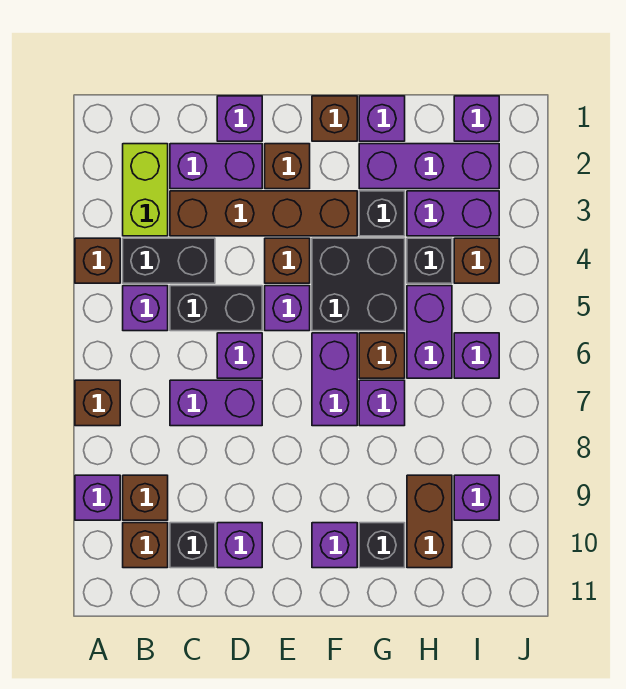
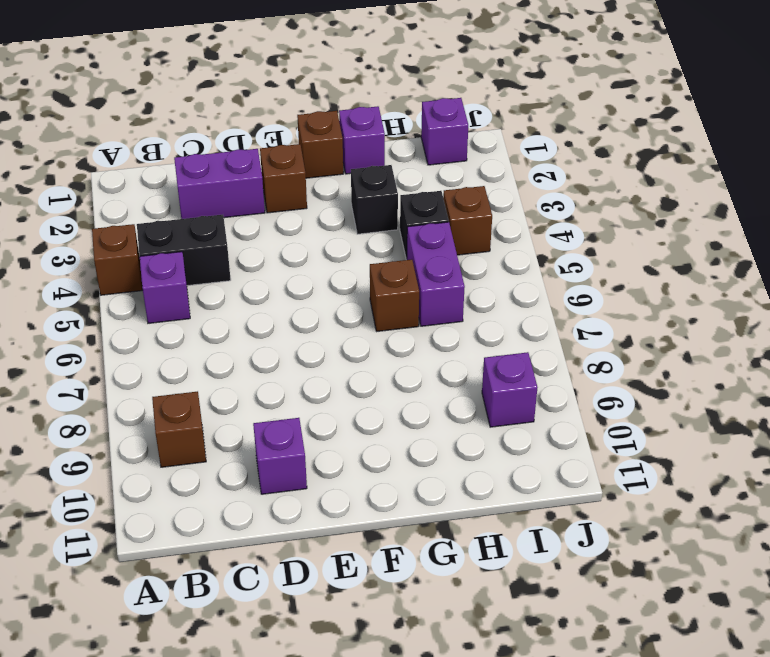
none -> brown brick A7 level 1
none -> purple brick A9 level 1
none -> lime brick B2:B3 level 1
none -> brown brick B10 level 1

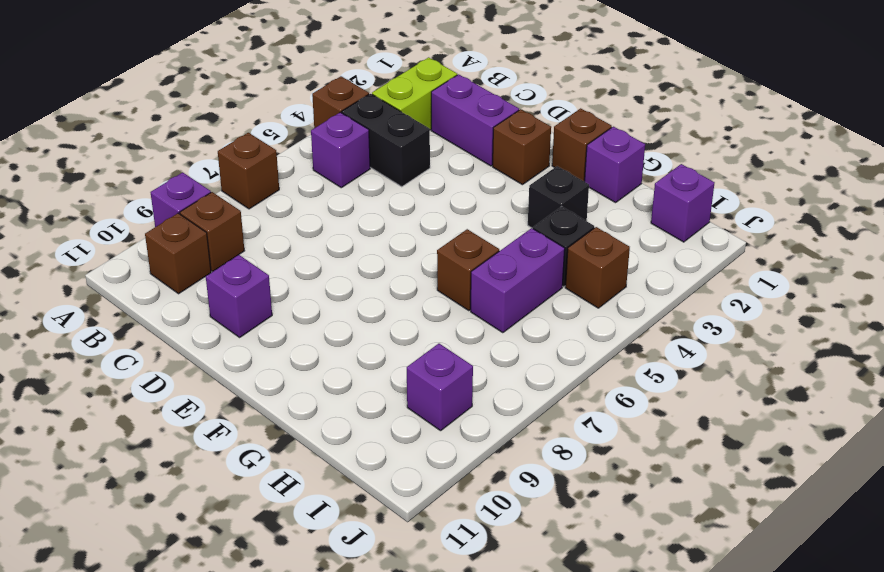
none -> brown brick C3:F3 level 1
none -> black brick C5:D5 level 1
none -> purple brick C7:D7 level 1
none -> black brick C10 level 1

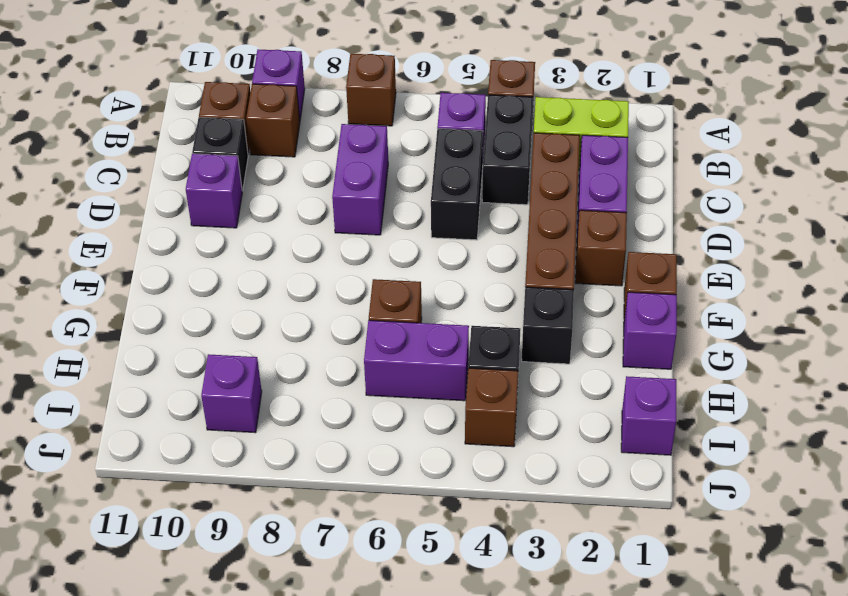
none -> purple brick D1 level 1
none -> purple brick D6 level 1
none -> brown brick E4 level 1
none -> purple brick E5 level 1

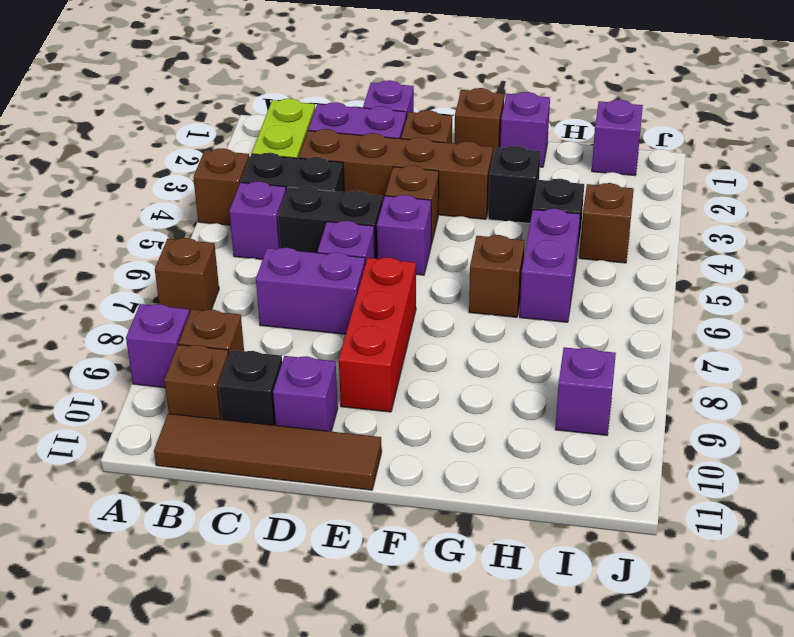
brown tile B11:E11 level 1 -> none
red brick E7:E9 level 1 -> none
none -> black brick F4:G5 level 1
none -> purple brick F6:F7 level 1
none -> purple brick F10 level 1
none -> purple brick G2:I2 level 1

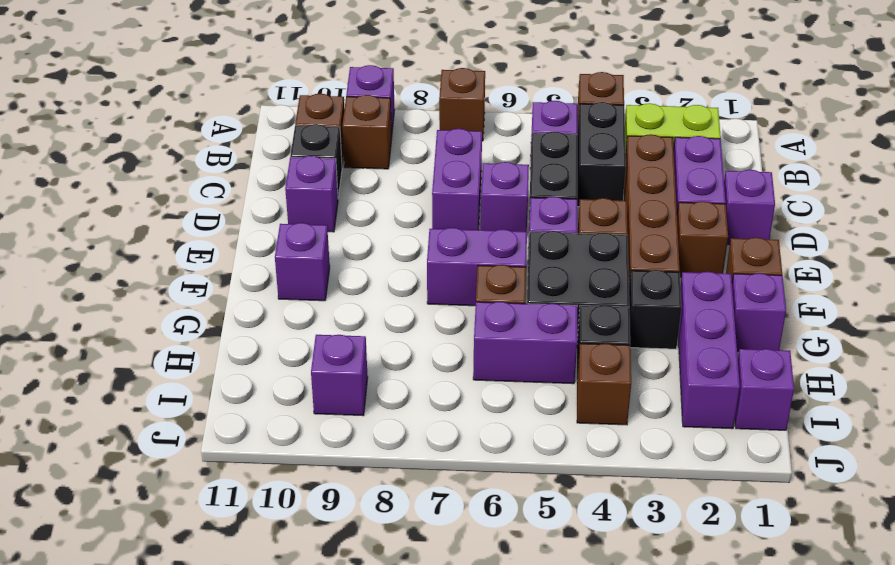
none -> purple brick G7 level 1
none -> black brick G10 level 1
none -> purple brick H3:I3 level 1
none -> brown brick H9:H10 level 1

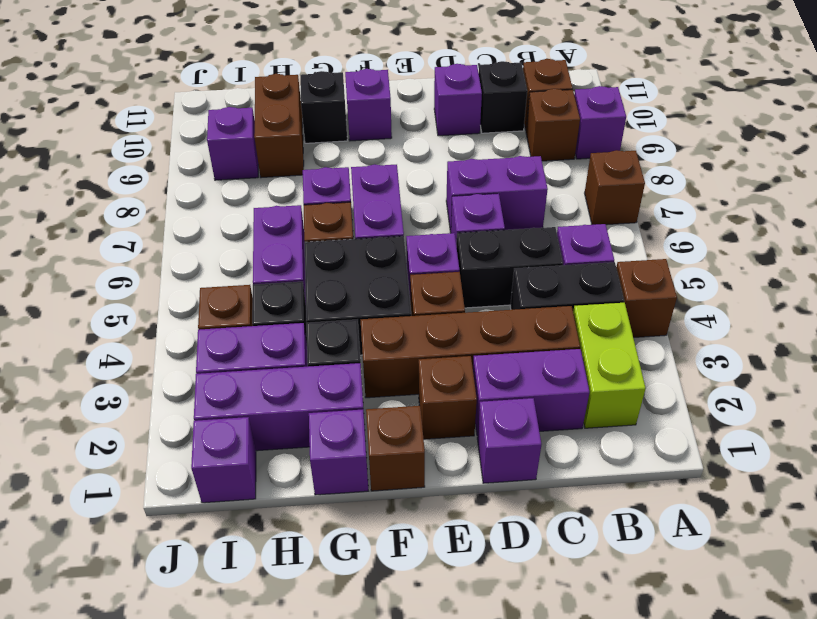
none -> purple brick I6 level 1

